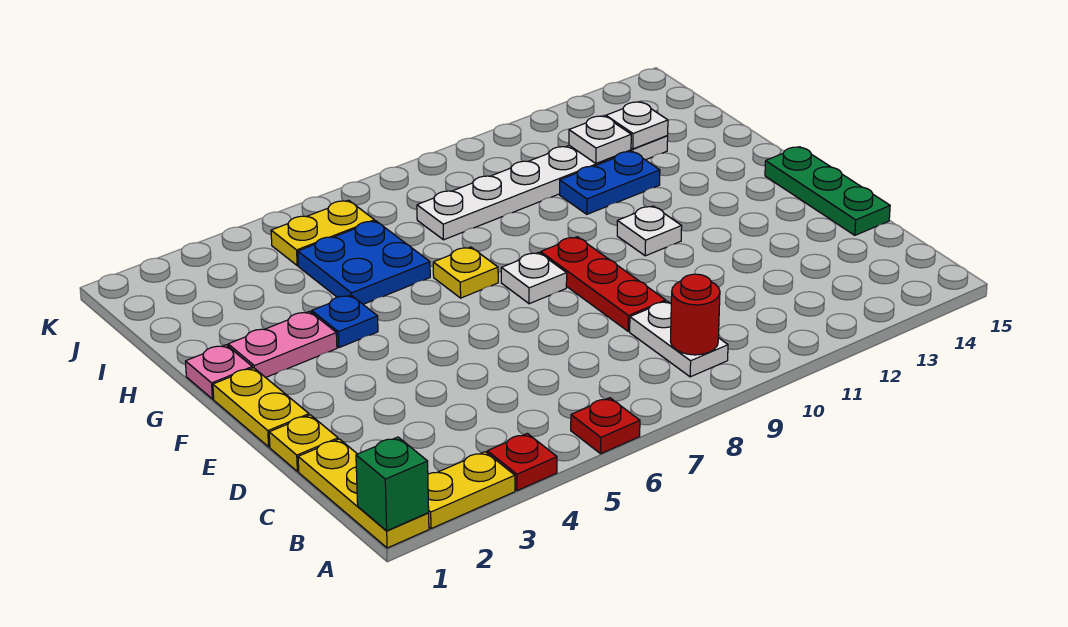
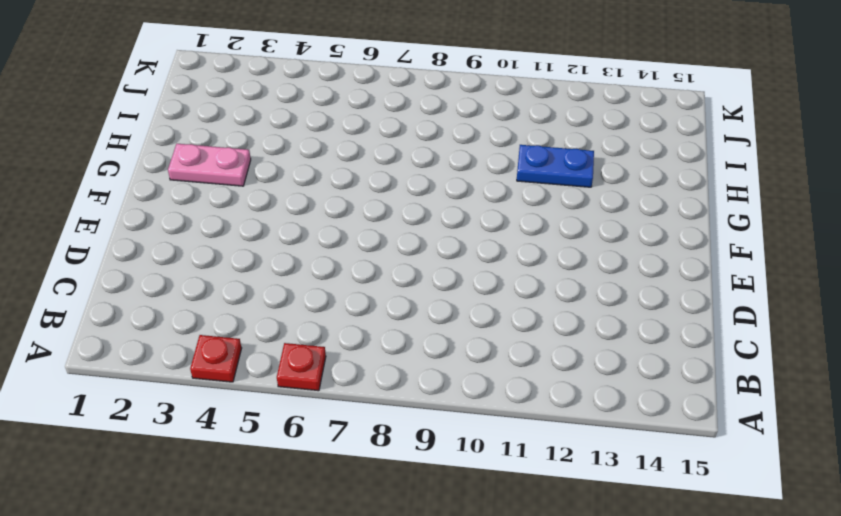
none -> yellow plate A1:C1 level 1
none -> yellow plate A2:A3 level 1
none -> white plate B9:C9 level 1

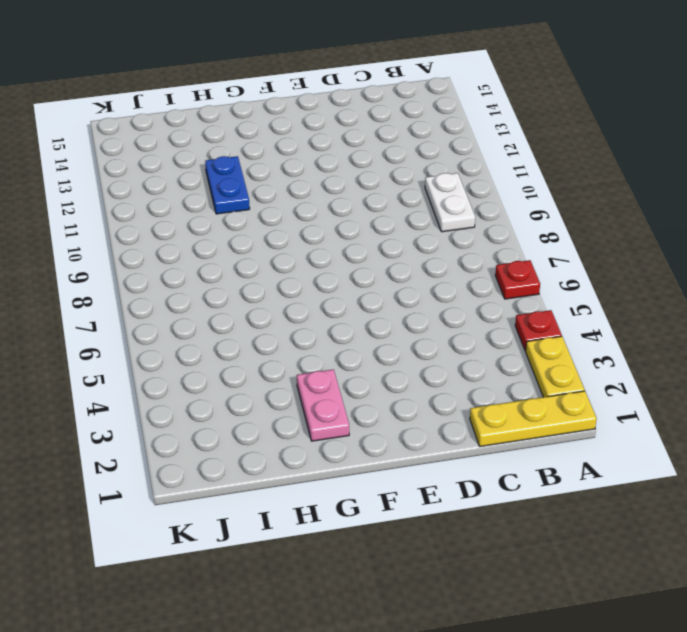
white plate B9:B10 level 1 -> white plate B9:C9 level 1
none -> yellow plate D1 level 1
none -> red plate D9:F9 level 1
none -> green plate D15:F15 level 1

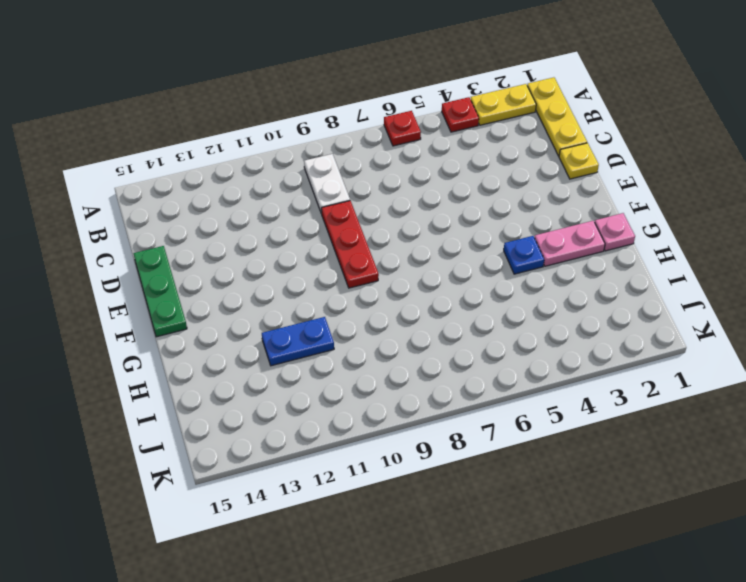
none -> yellow plate E1:F1 level 1
none -> white plate F8 level 1
none -> white plate F11 level 1

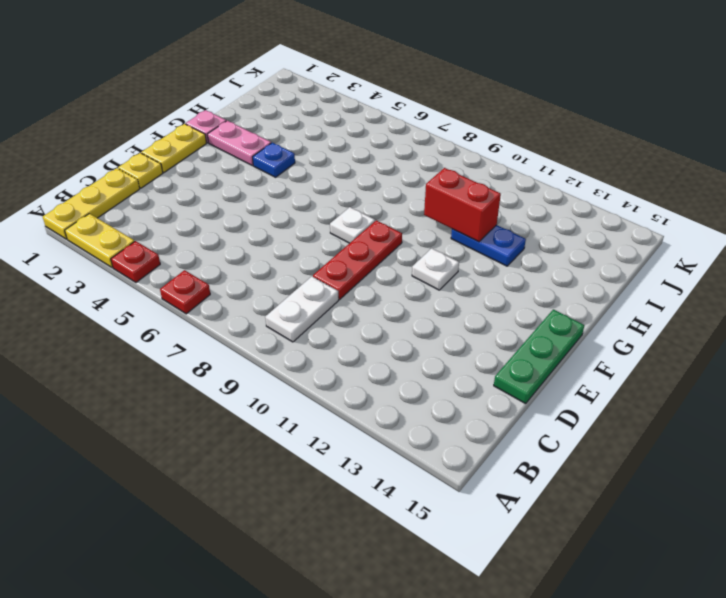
red brick H10:H11 level 2 -> none
none -> yellow plate G7 level 1
none -> blue plate H5:I6 level 1
none -> white plate I8:I13 level 1

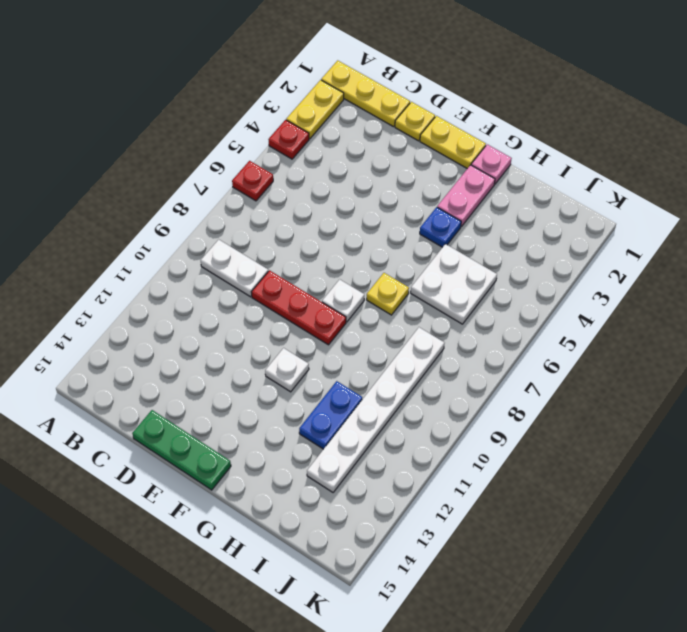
white plate H5:I6 level 1 -> blue plate H5:I6 level 1
none -> yellow plate J5:J6 level 1
none -> green brick A1 level 2
none -> red round brick B9 level 2

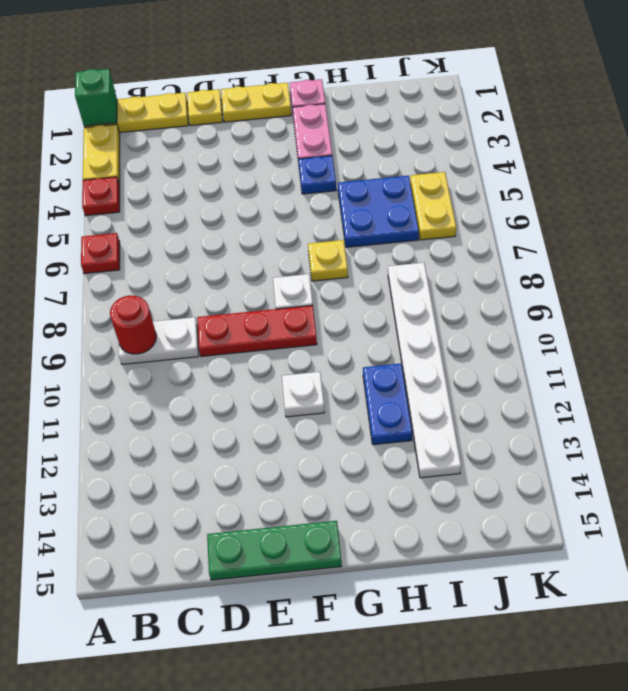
none -> white plate I12 level 2
none -> white plate I13 level 2

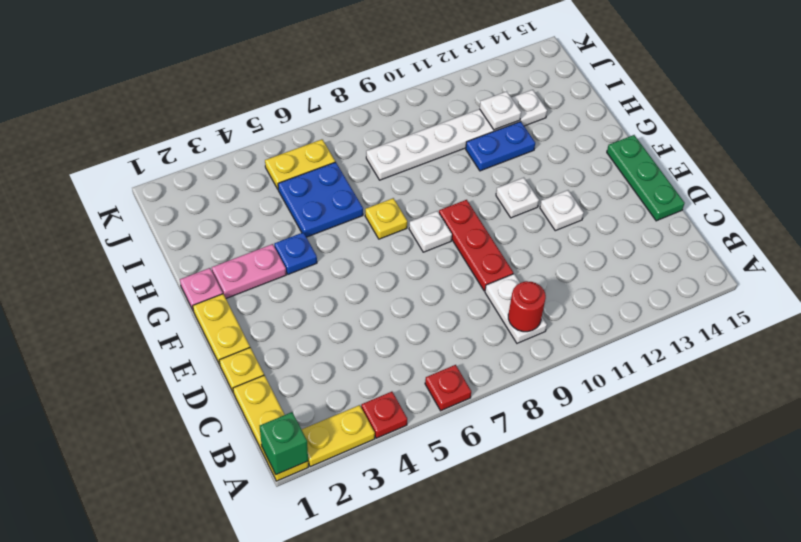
white plate E12 level 1 -> white plate I13 level 2

